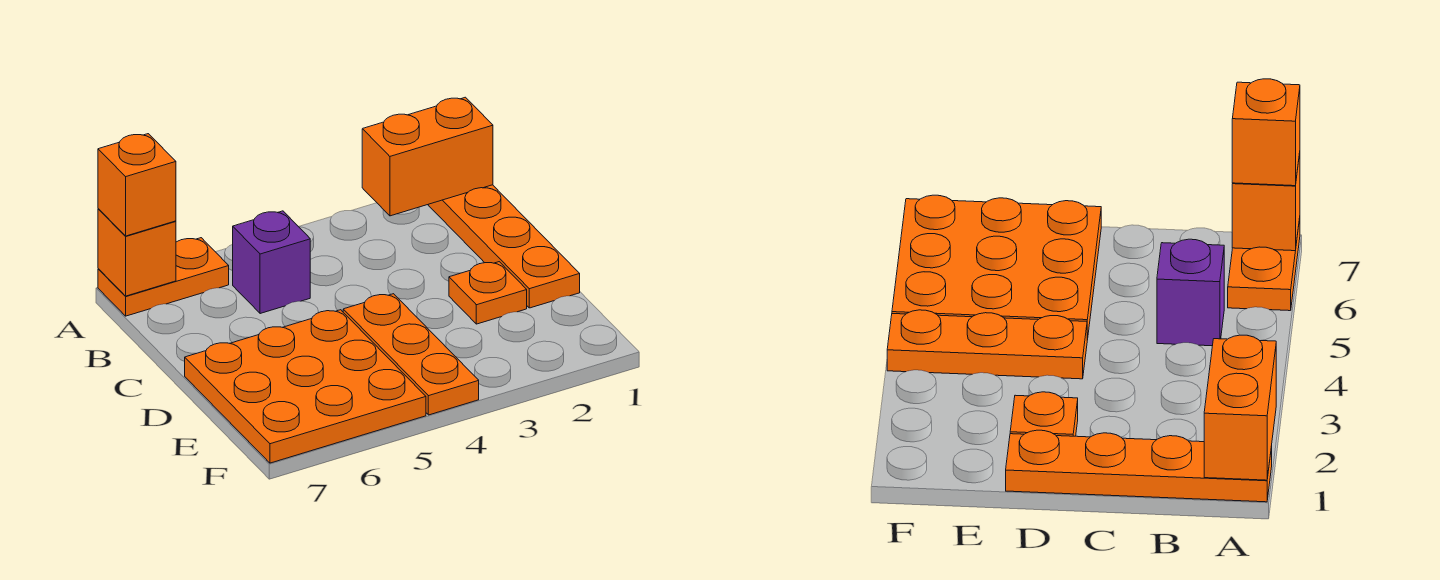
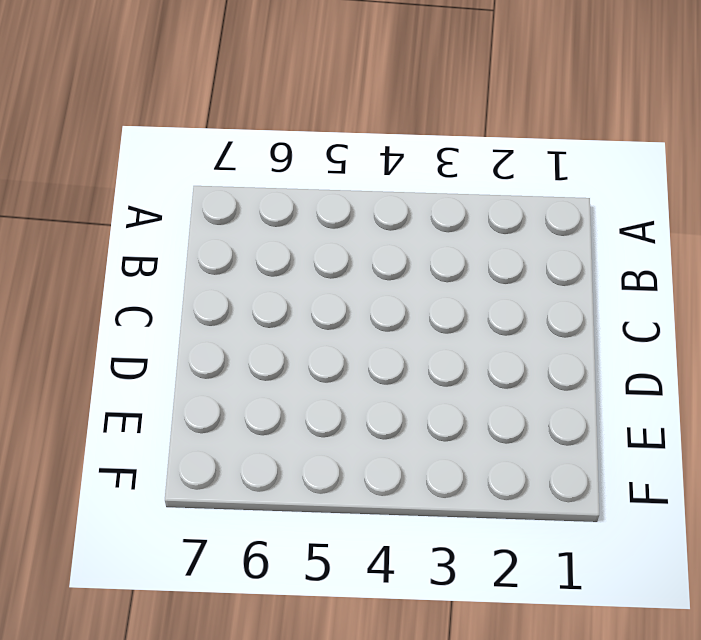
none -> orange plate A1:D1 level 1
none -> orange plate A6:A7 level 1

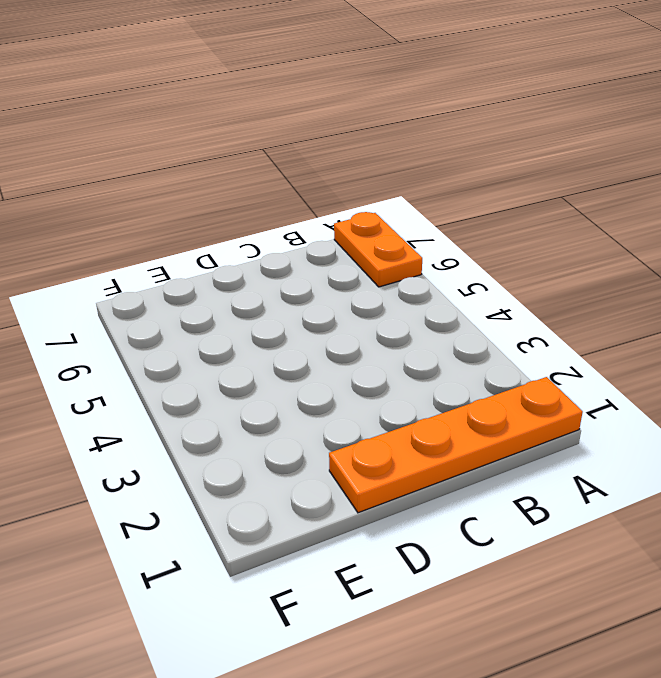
none -> purple brick B5 level 1
none -> orange plate D2 level 1

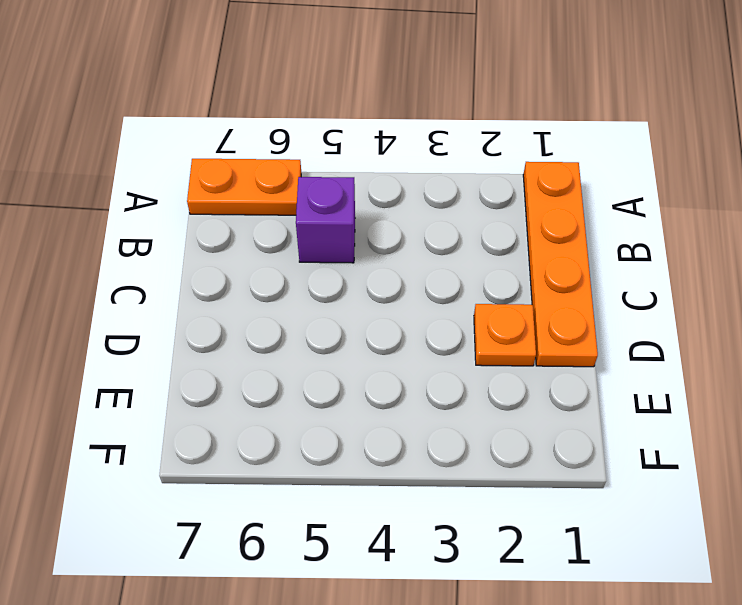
none -> orange plate D4:F4 level 1
none -> orange plate D5:F7 level 1

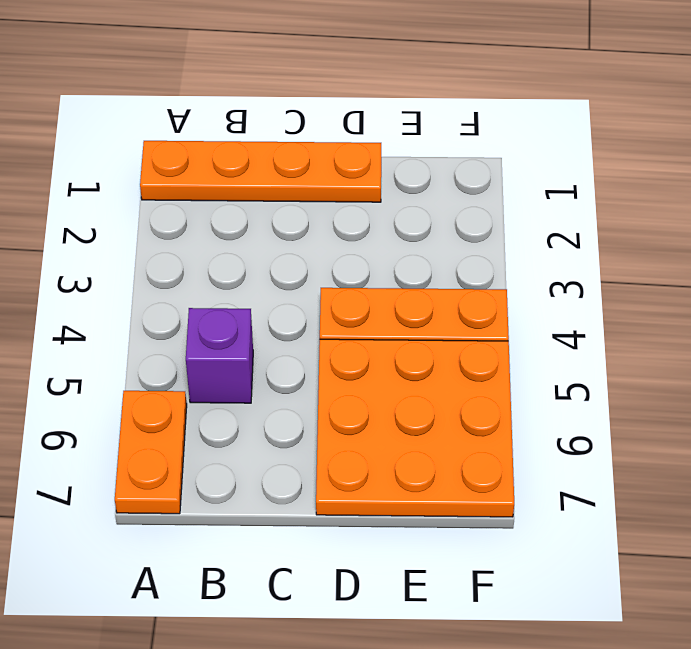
none -> orange plate D2 level 1
none -> orange brick A1:A2 level 2

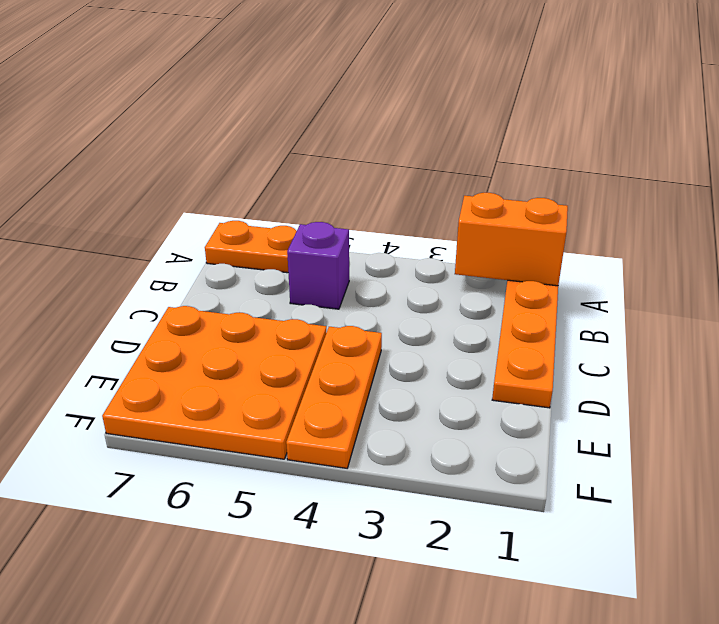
none -> orange plate D2 level 1
none -> orange brick A7 level 2

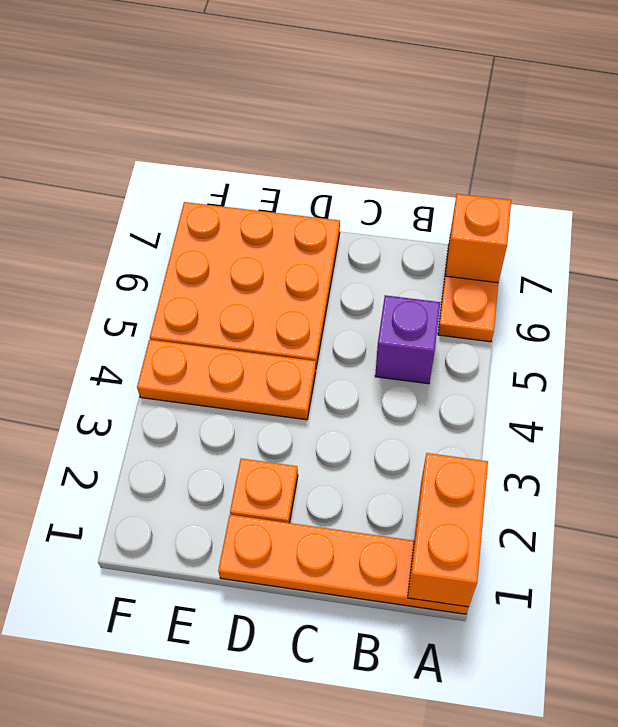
none -> orange brick A7 level 3

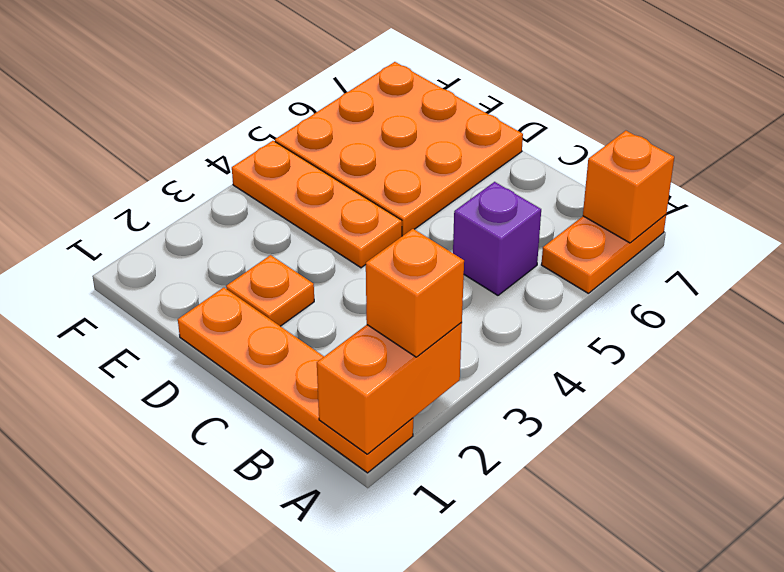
orange brick A2 level 3 -> orange brick A7 level 3

